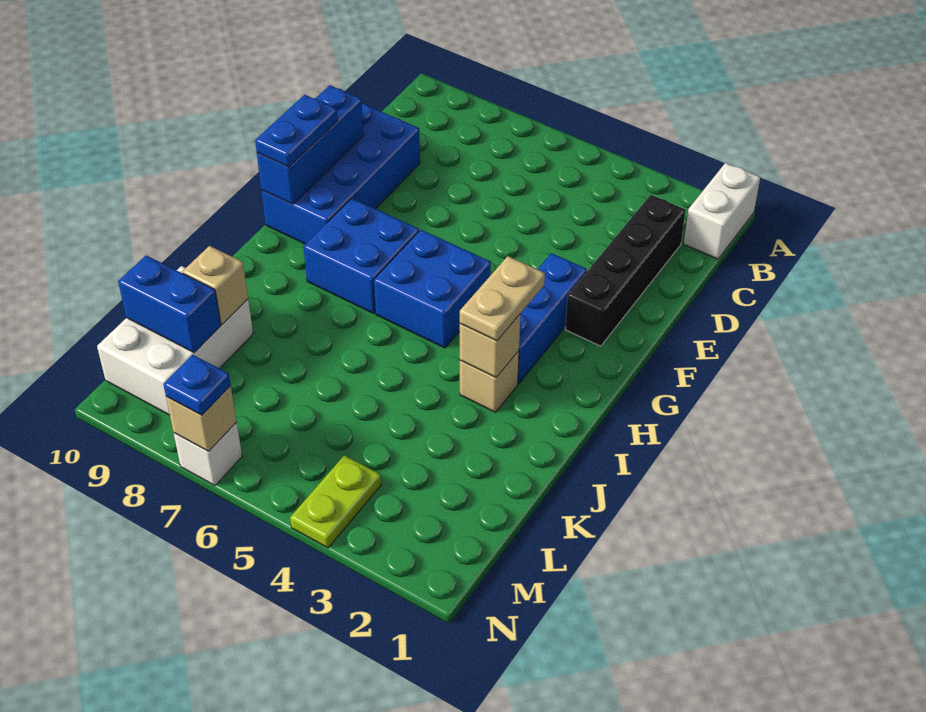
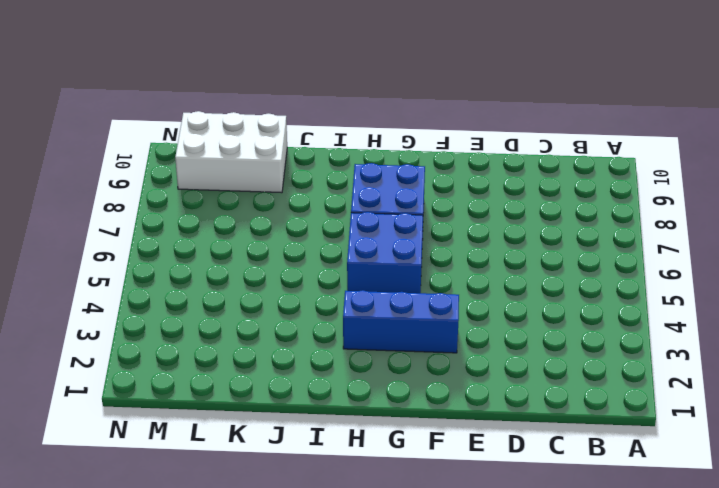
none -> white brick A1:B1 level 1
none -> black brick C2:F2 level 1
none -> blue brick D9:G10 level 1

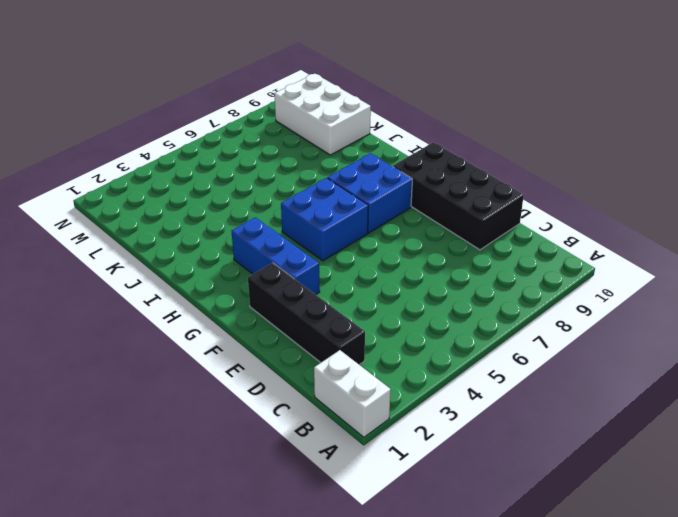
black brick D9:G10 level 1 -> blue brick D9:G10 level 1
none -> tan brick I3 level 1
none -> lime plate M4:N4 level 1
none -> white brick N7 level 1

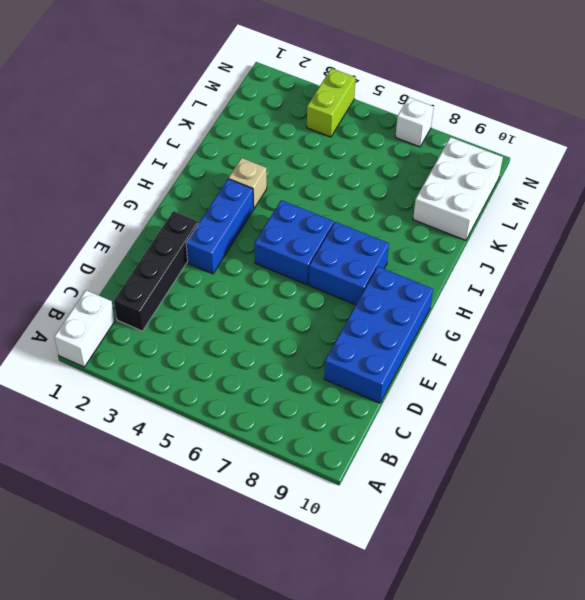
lime brick M4:N4 level 1 -> lime plate M4:N4 level 1
none -> blue brick E10:G10 level 2
none -> tan brick I3 level 2
none -> tan brick K9 level 2

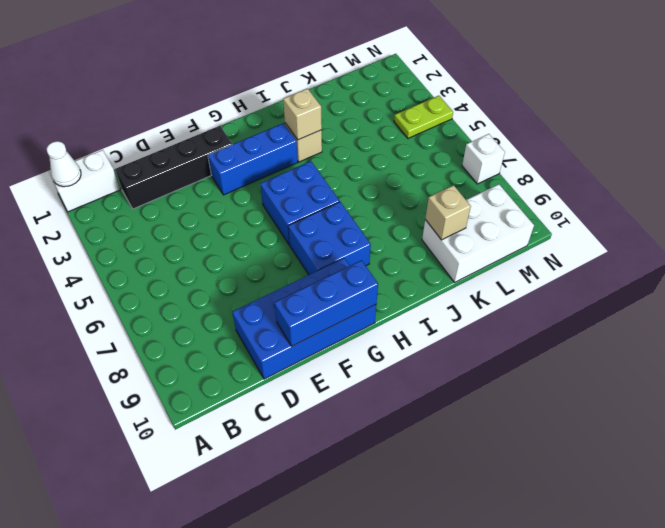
white cone A1 level 2 -> none
none -> blue brick L9:L10 level 2
none -> tan brick N7 level 2
none -> blue plate F10:G10 level 3

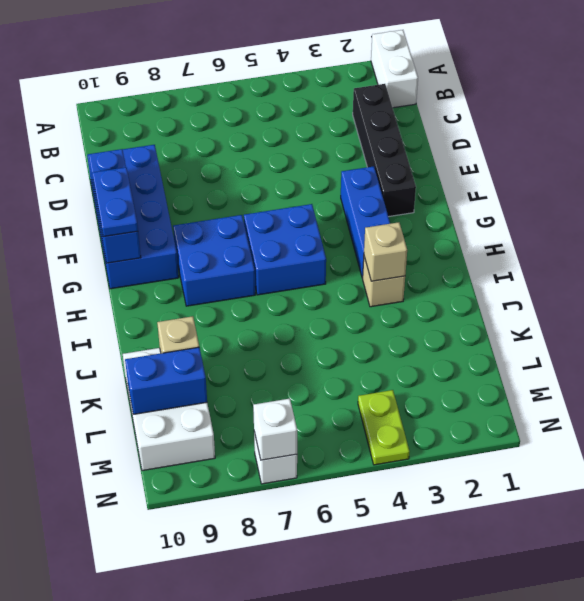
white brick N7 level 2 -> tan brick N7 level 2
none -> tan plate H3:I3 level 3
none -> blue plate N7 level 3

